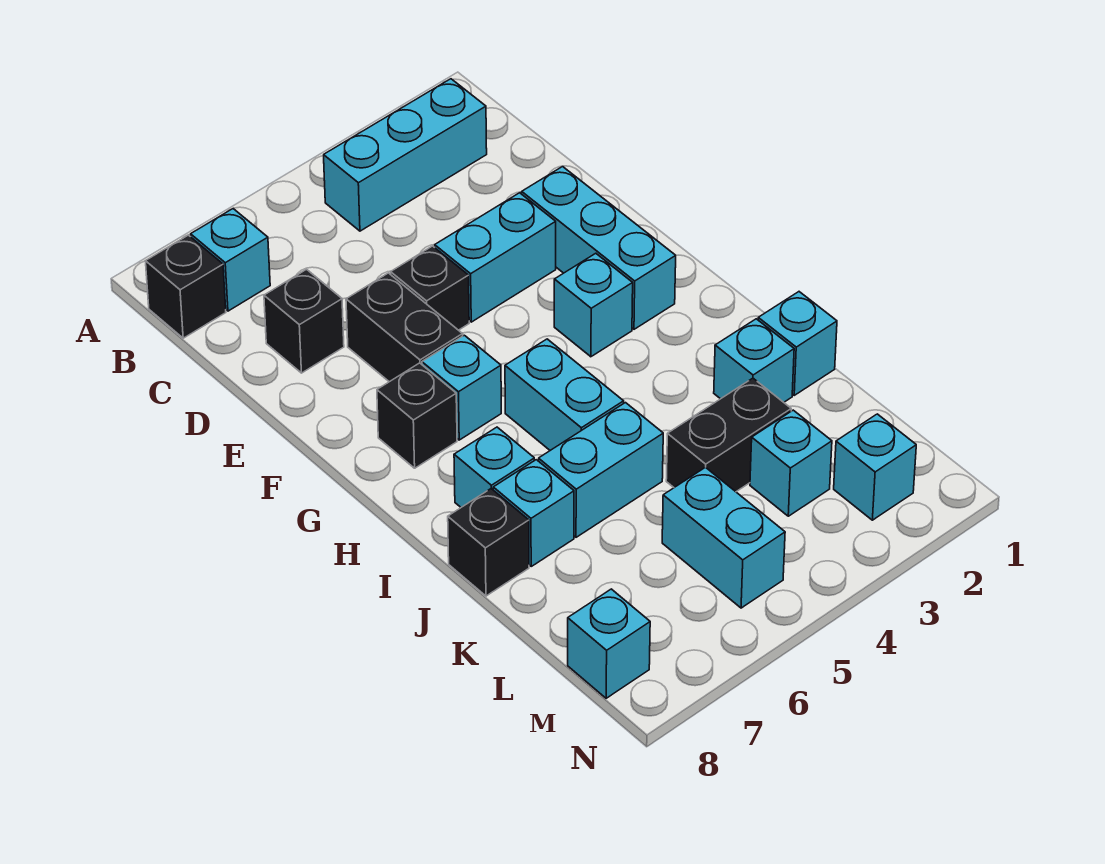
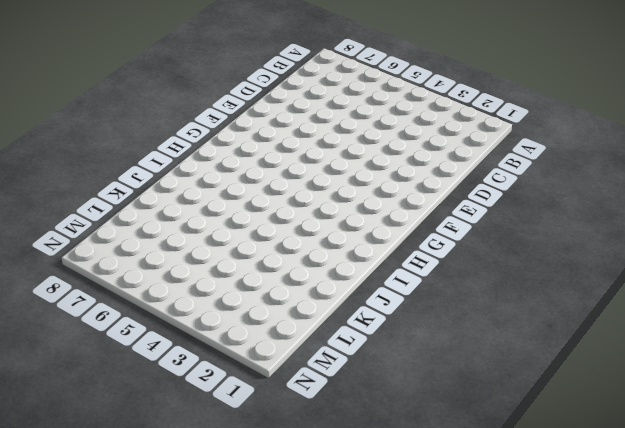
none -> cyan brick B2:B4 level 1
none -> cyan brick B7 level 1
none -> black brick B8 level 1

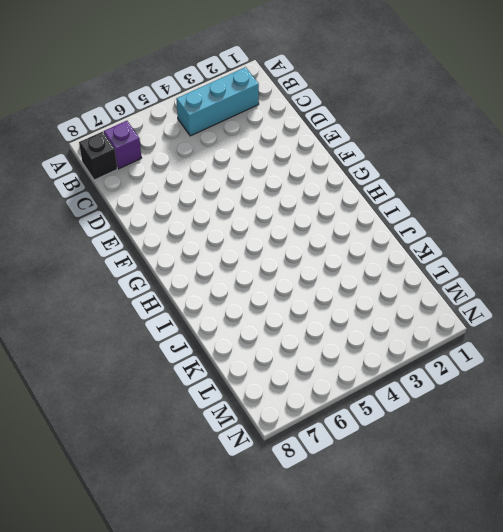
purple brick B7 level 1 -> cyan brick B7 level 1
none -> black brick D7 level 1
none -> cyan brick E2:G2 level 1
none -> cyan brick E3:E4 level 1

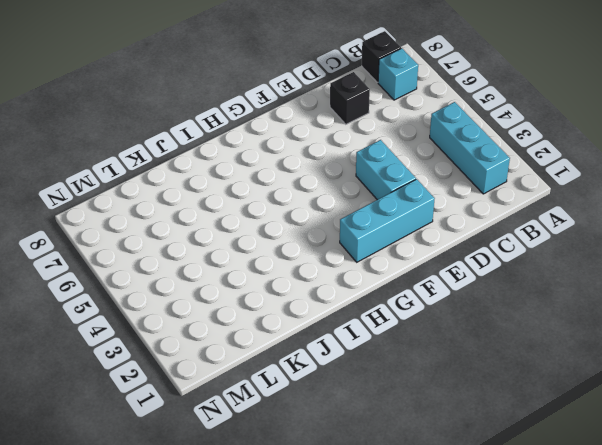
none -> black brick E5 level 1
none -> black brick E6:F6 level 1
none -> cyan brick G3 level 1

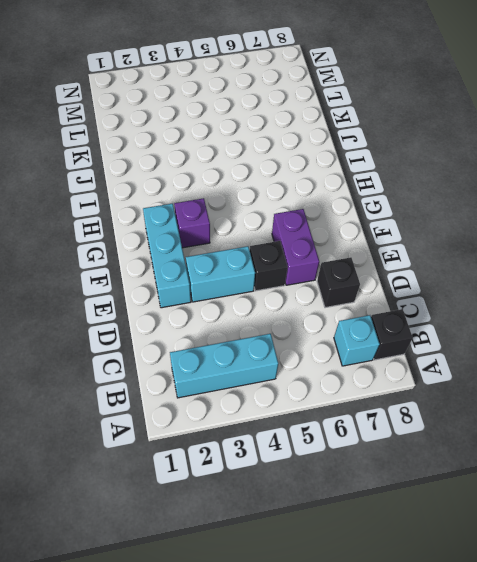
purple brick E6:F6 level 1 -> black brick E6:F6 level 1
purple brick G3 level 1 -> cyan brick G3 level 1
none -> cyan brick G6 level 1
none -> black brick G7 level 1
none -> cyan brick H5:I5 level 1

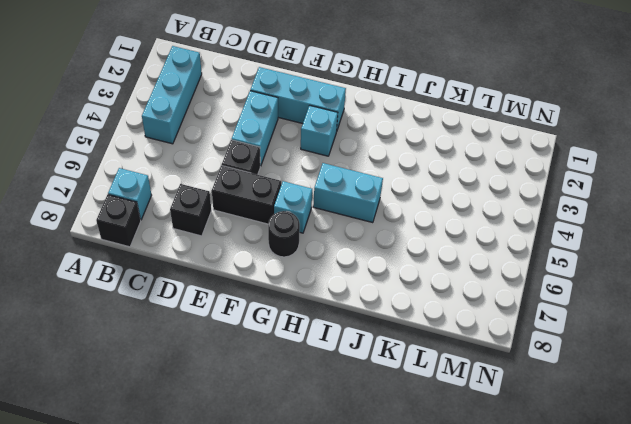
black round brick G7 level 1 -> black brick G7 level 1
none -> cyan brick I7 level 1
none -> cyan brick J1 level 1
none -> cyan brick J2 level 1

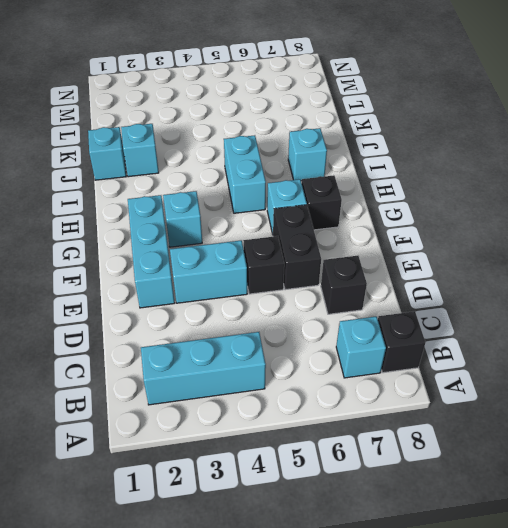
none -> cyan brick J5:J6 level 1
none -> cyan brick J7 level 1
none -> black brick J8 level 1

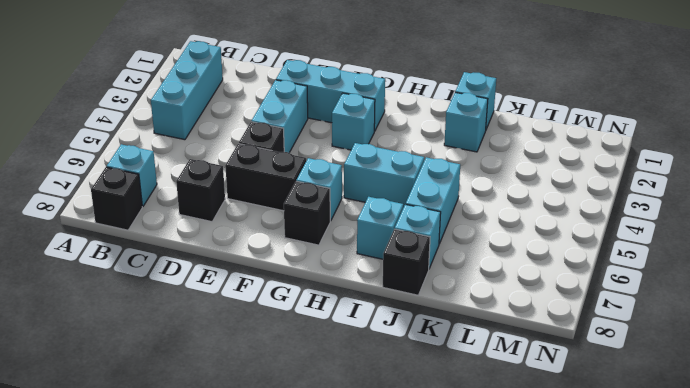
none -> black brick K3:K4 level 1
none -> cyan brick L3 level 1
none -> cyan brick L5:M5 level 1

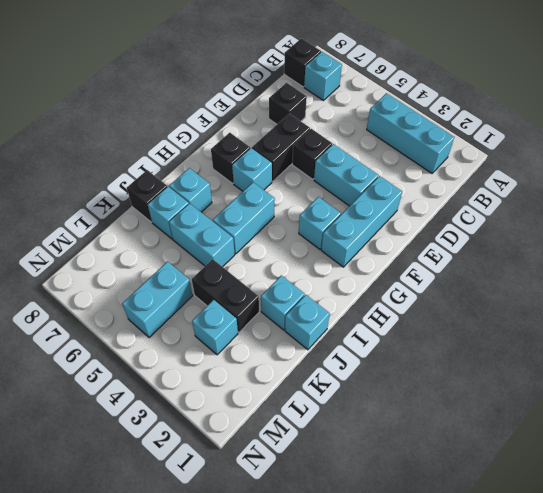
none -> cyan brick M2 level 1
none -> cyan brick M8 level 1

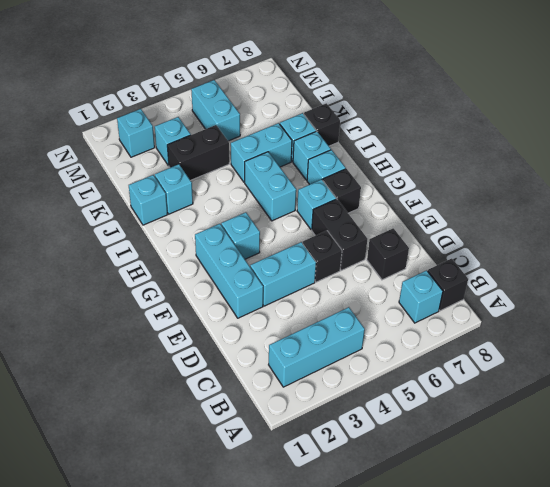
cyan brick H7 level 1 -> cyan brick M8 level 1

